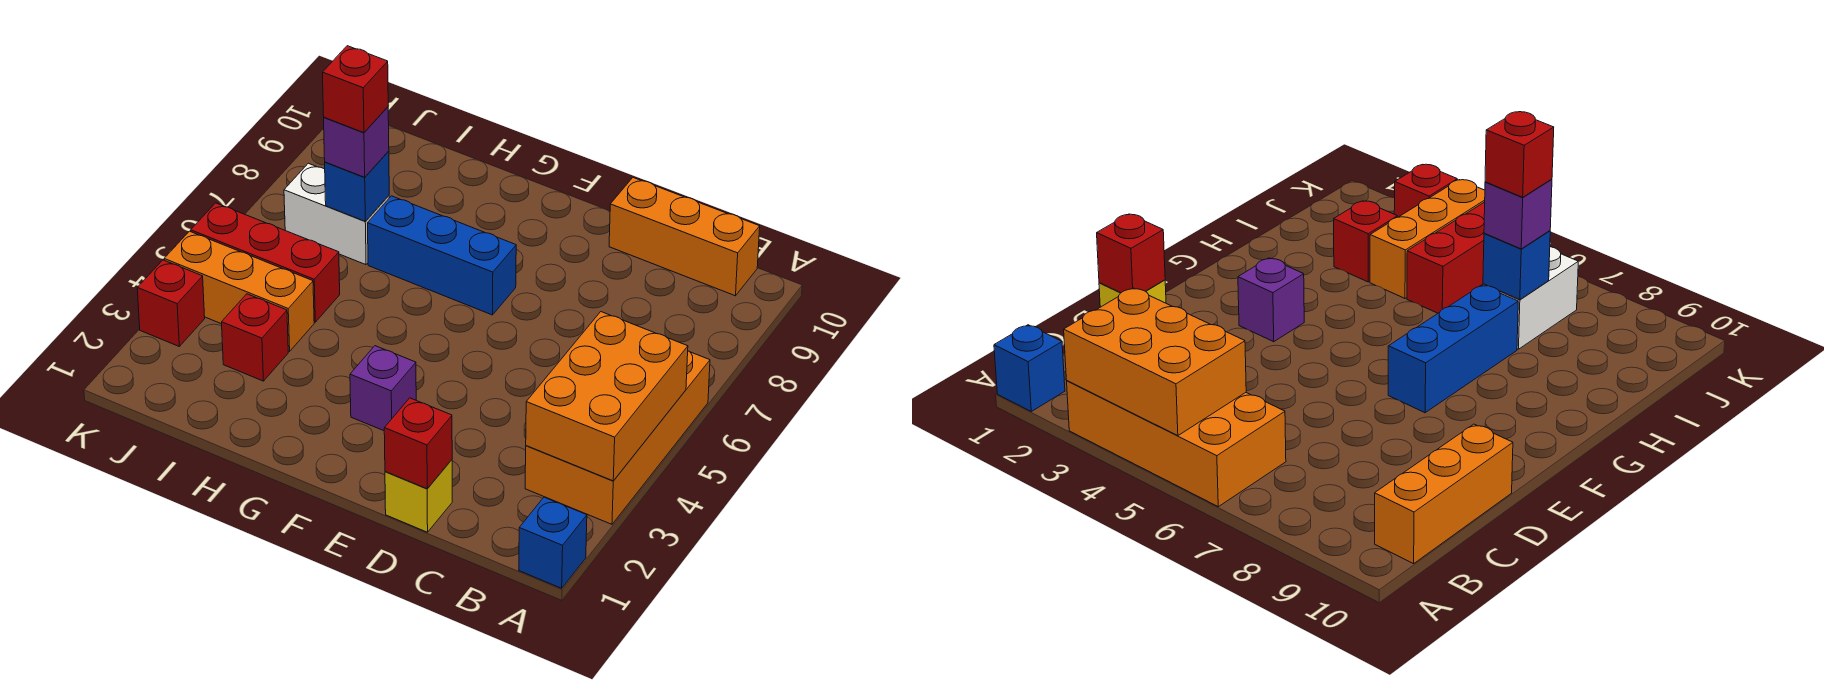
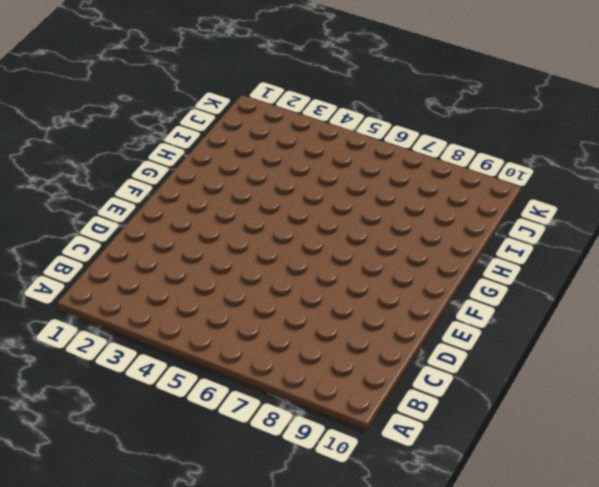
none -> blue brick A1 level 1
none -> orange brick A3:B6 level 1
none -> orange brick B10:D10 level 1

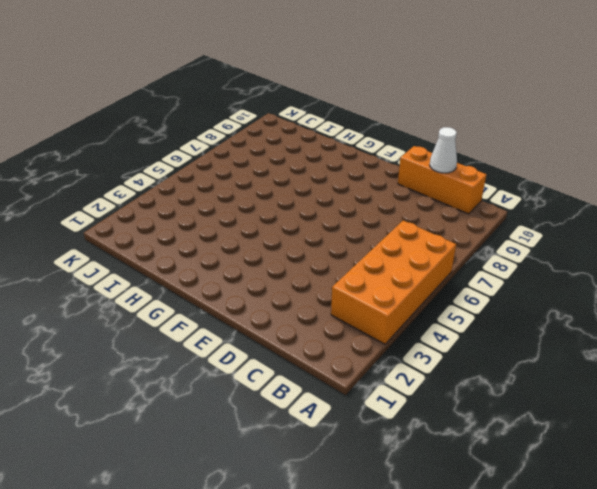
white cone C10 level 2 -> none
none -> blue brick A1 level 1
none -> yellow brick D1 level 1
none -> purple brick F3 level 1

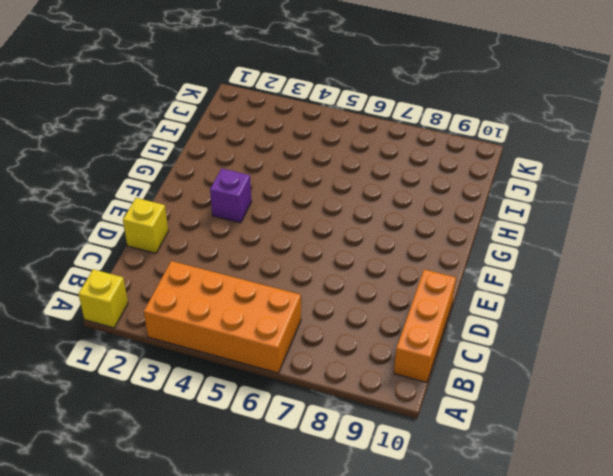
yellow brick A1 level 1 -> blue brick A1 level 1
none -> blue brick F7:H7 level 1
none -> red brick I3 level 1
none -> orange brick I4:K4 level 1

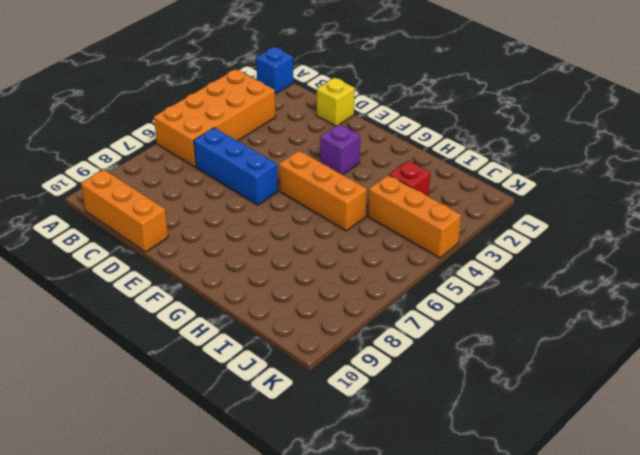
blue brick C6:E6 level 1 -> blue brick F7:H7 level 1
orange brick F5:H5 level 1 -> none
none -> red brick I5:K5 level 1
none -> white brick I7:J7 level 1
none -> red brick K3 level 1

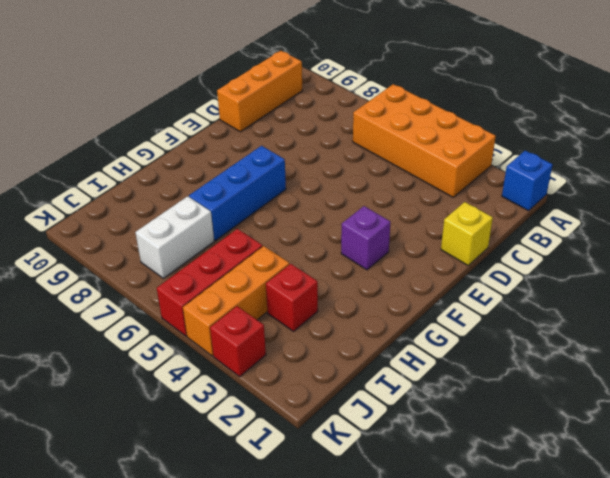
none -> orange brick A3:B5 level 2
none -> red brick D1 level 2
none -> blue brick I7 level 2

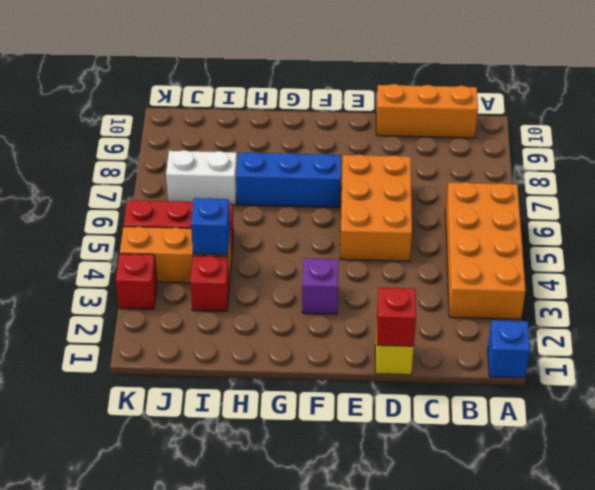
orange brick D5:E7 level 1 -> orange brick A3:B5 level 2
blue brick I4 level 2 -> blue brick I7 level 2
none -> purple brick I7 level 3
none -> red brick I7 level 4

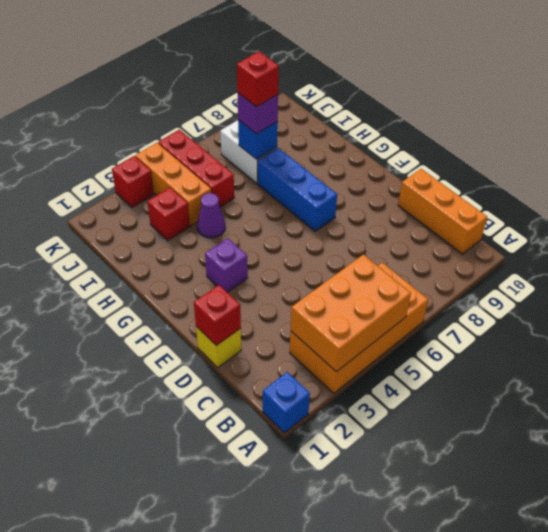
purple cone H4 level 1 -> none

